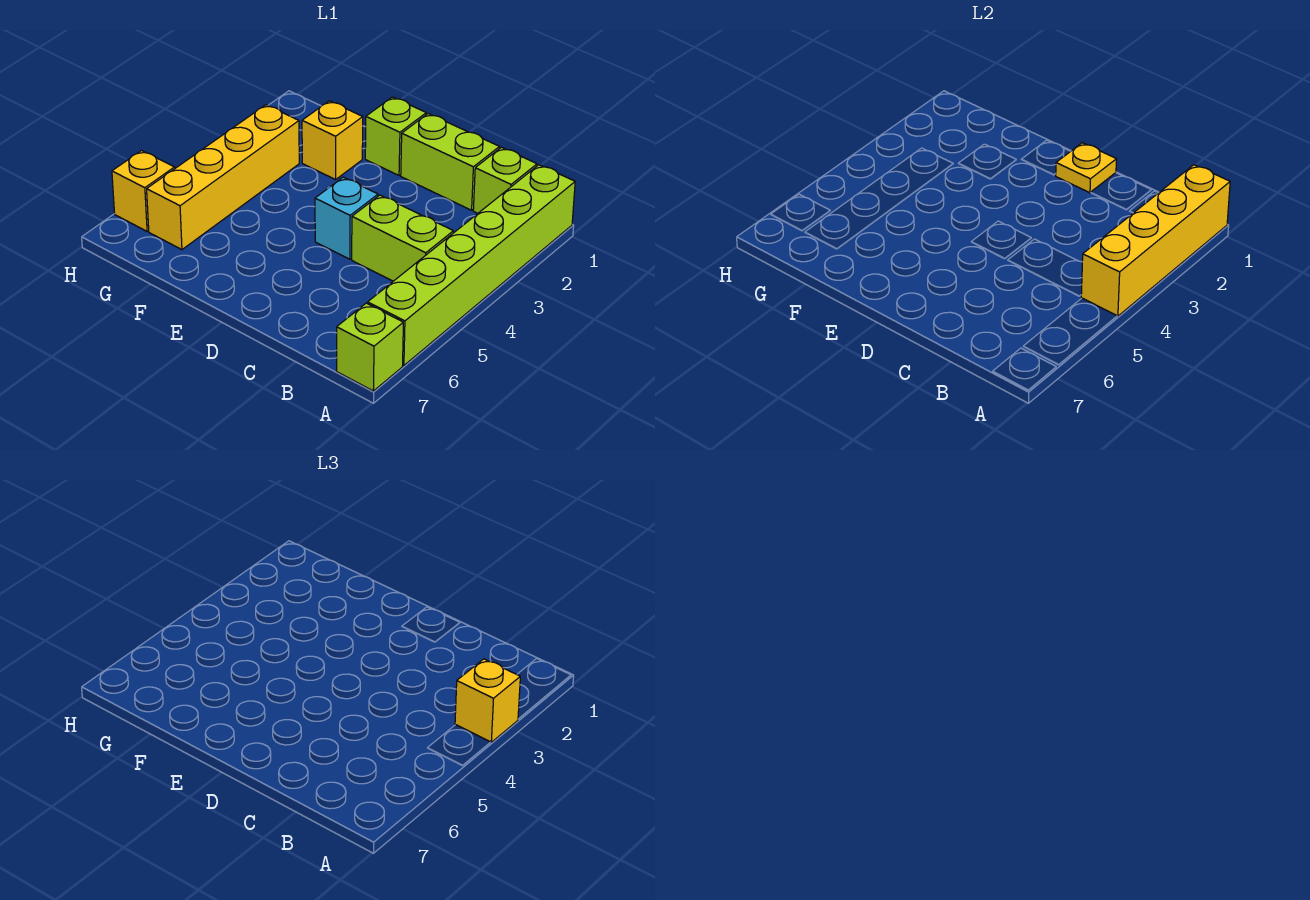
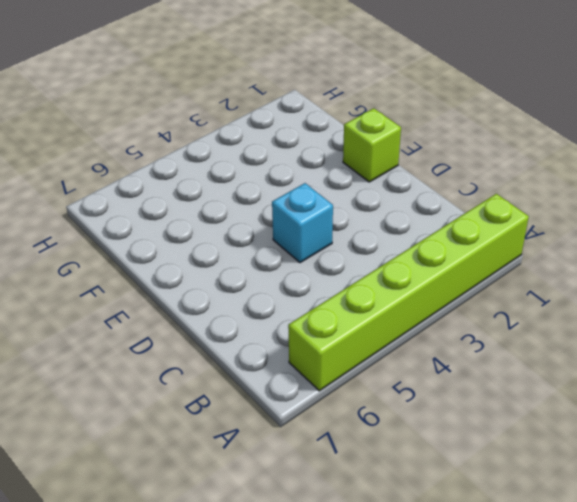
none -> lime brick A7 level 1
none -> lime brick B1 level 1
none -> lime brick B4:C4 level 1

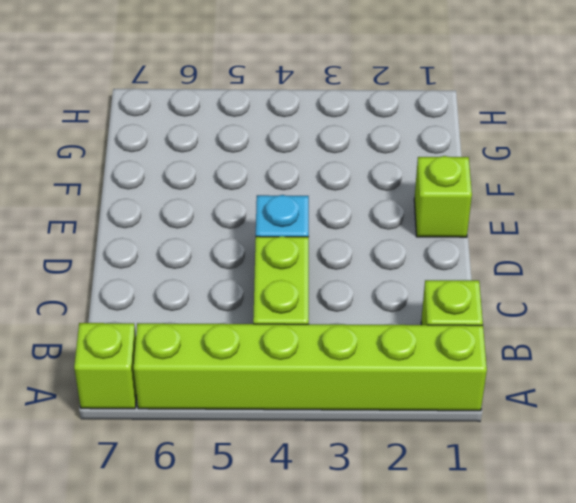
none -> lime brick C1:D1 level 1
none -> yellow brick F2 level 1
none -> yellow brick G3:G6 level 1

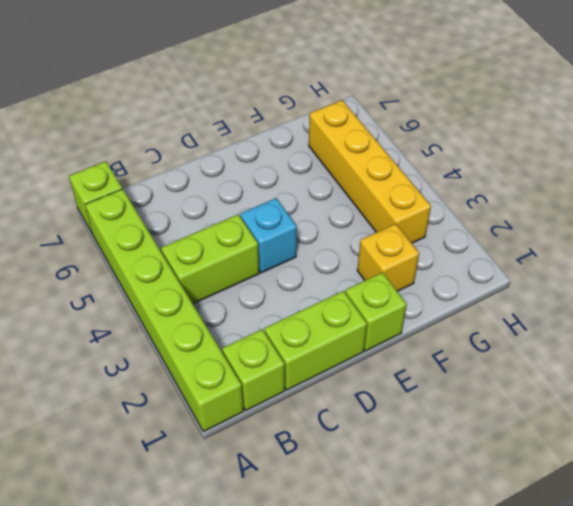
none -> yellow brick H6 level 1
none -> yellow brick A1:A4 level 2
none -> yellow plate D1 level 2

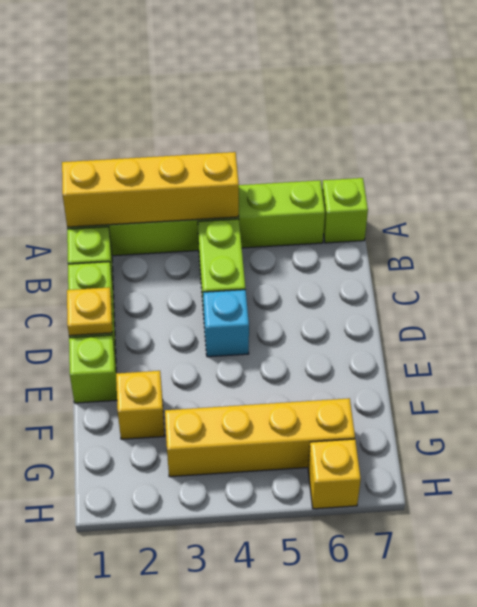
none -> yellow brick A3 level 3

